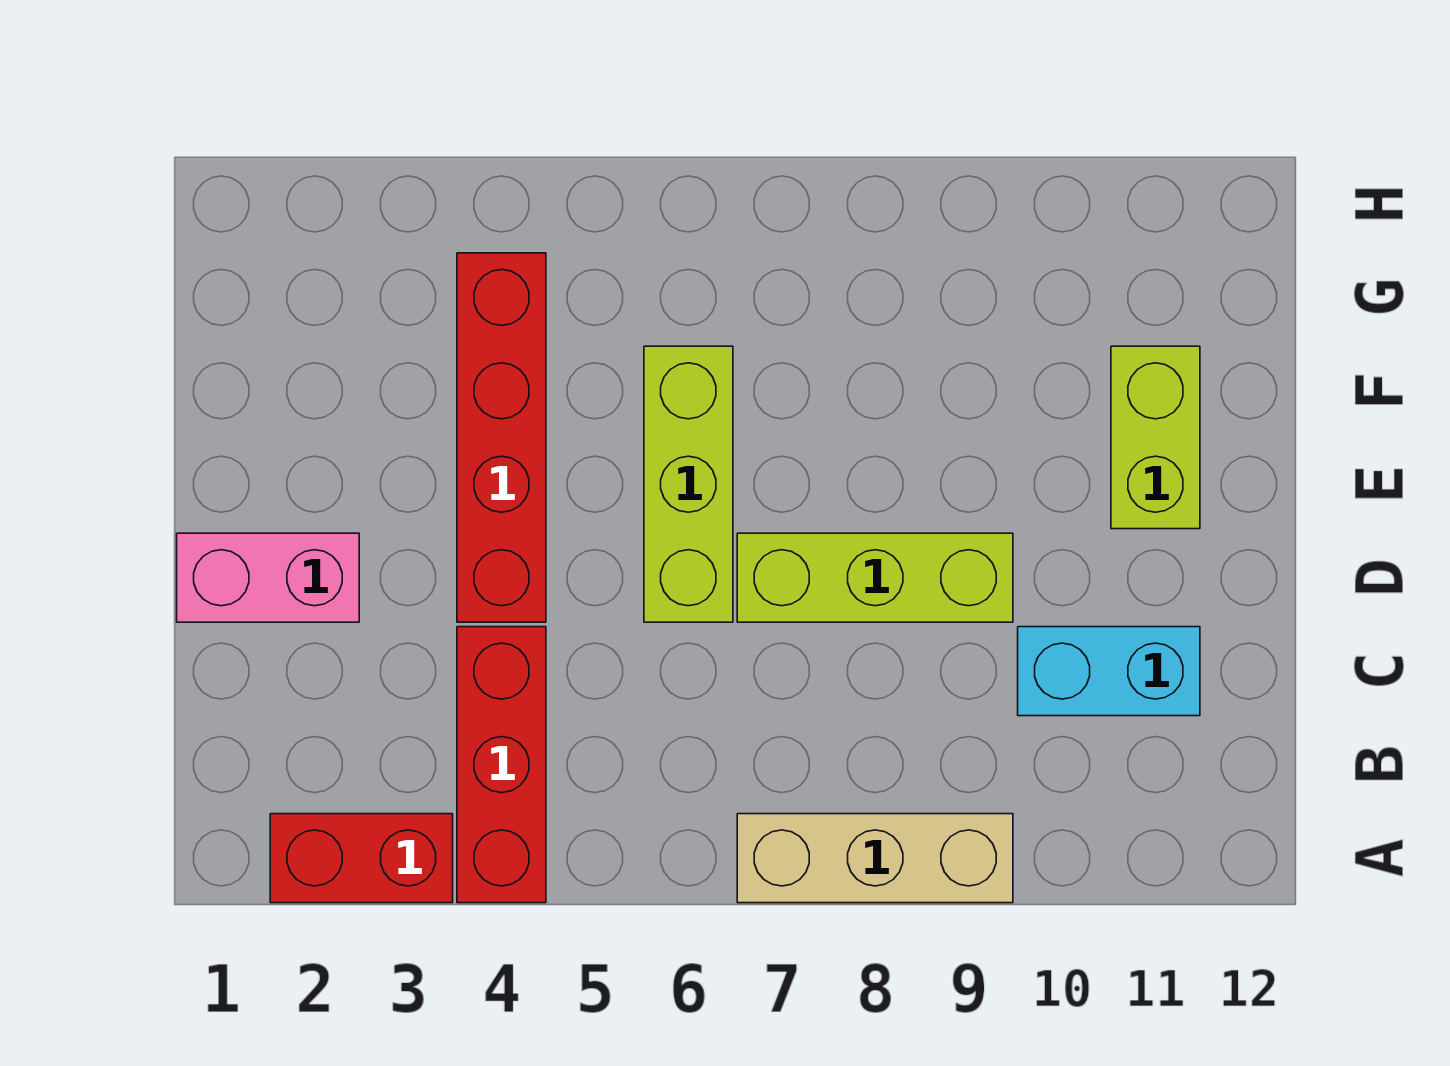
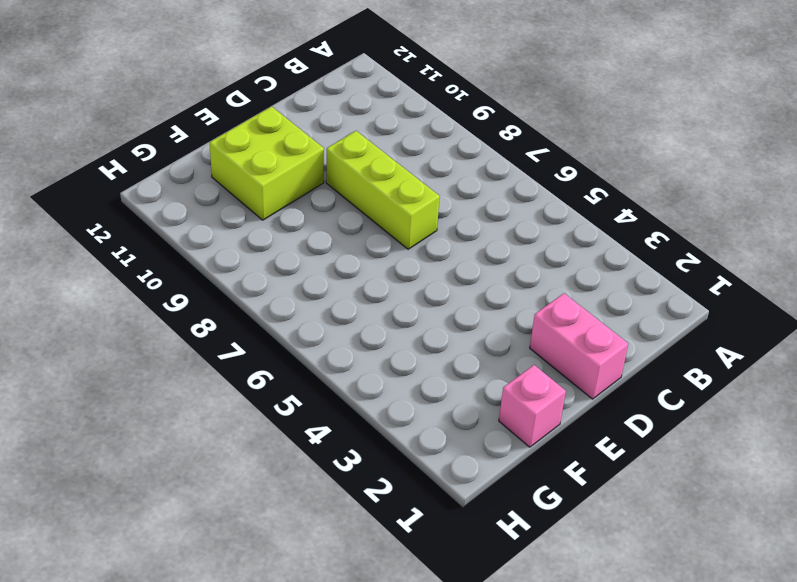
lime brick E10:F11 level 1 -> lime brick E11:F11 level 1
pink brick F1 level 1 -> none
none -> red brick A2:A3 level 1
none -> red brick A4:C4 level 1

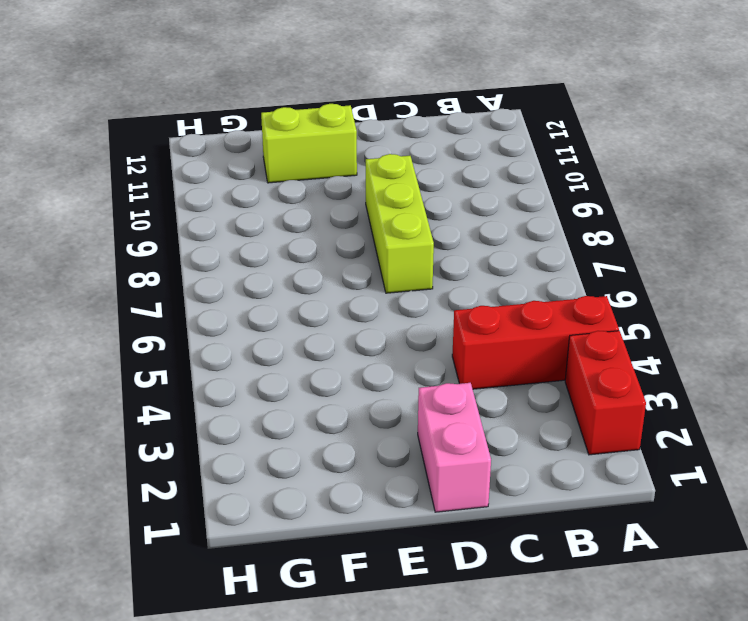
none -> tan brick A7:A9 level 1
none -> cyan brick C10:C11 level 1

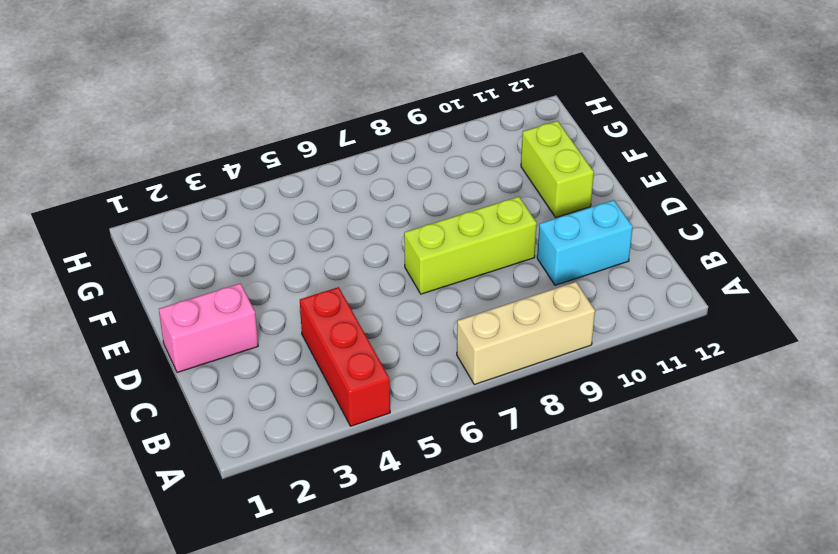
none -> red brick A2:A3 level 1
none -> red brick D4:G4 level 1

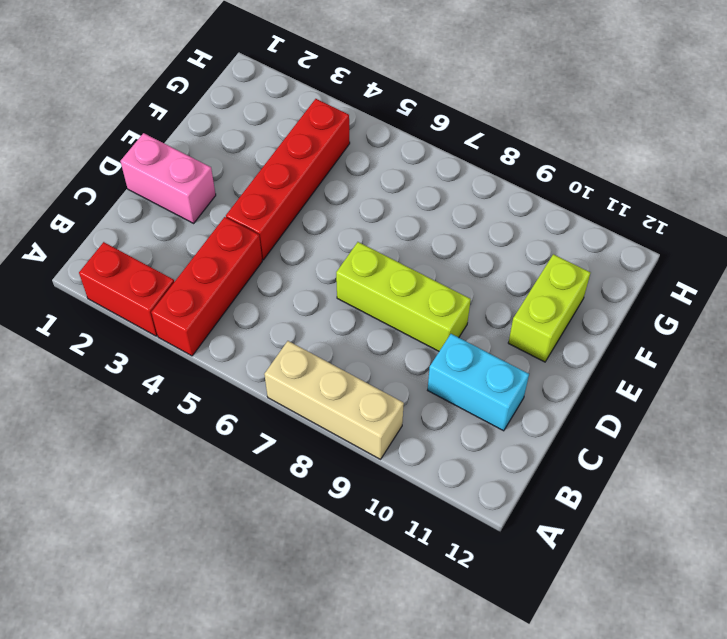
none -> lime brick D6:F6 level 1

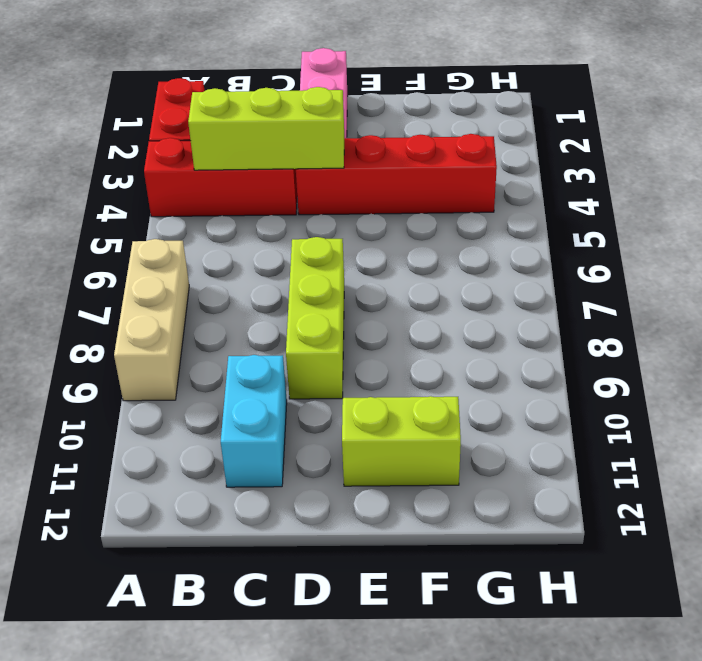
lime brick B4:D4 level 2 -> lime brick D6:F6 level 1

